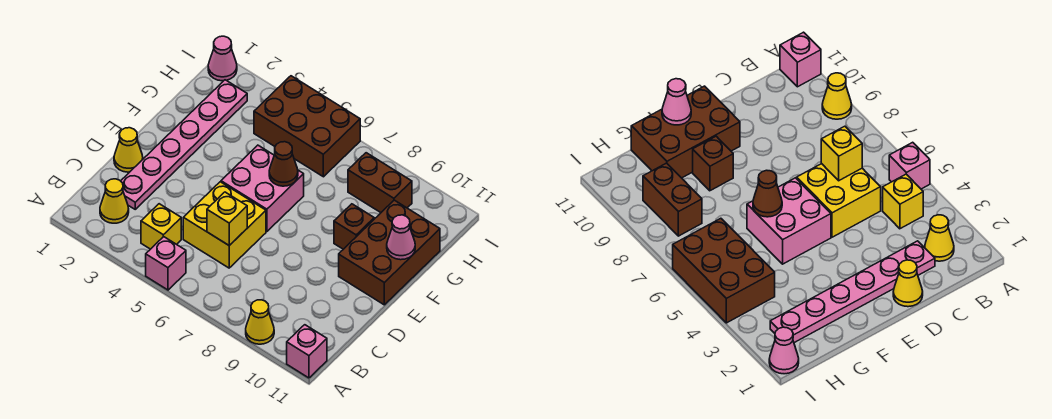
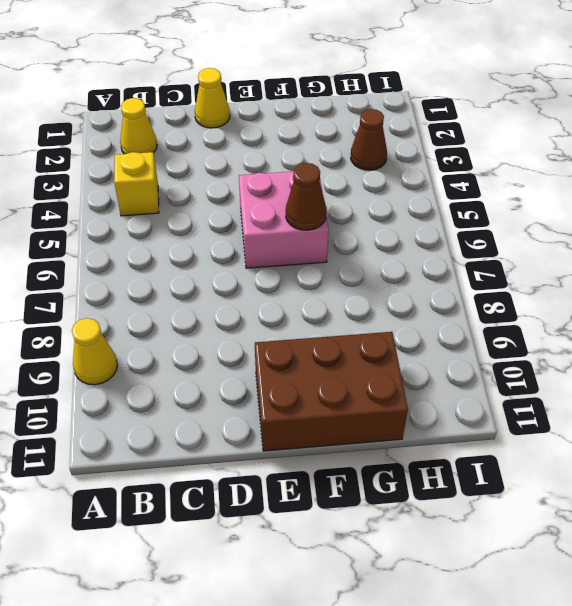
brown cone H3 level 1 -> none
none -> pink brick A5 level 1
none -> pink brick A11 level 1
none -> pink plate C2:H2 level 1

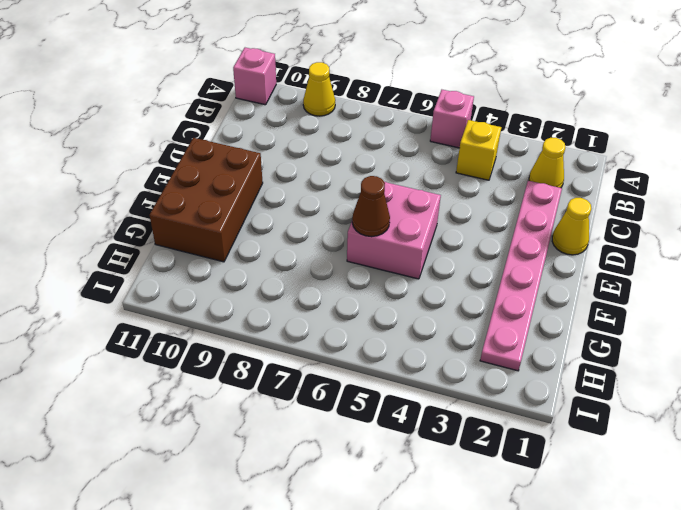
none -> yellow brick C5:D6 level 1
none -> brown brick F9 level 1
none -> brown brick H4:I6 level 1

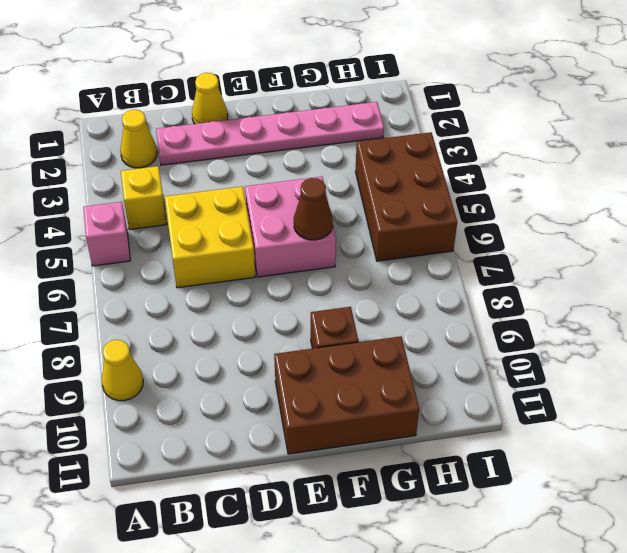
none -> pink brick A11 level 1
none -> brown brick H8:H9 level 1
none -> pink cone I1 level 1

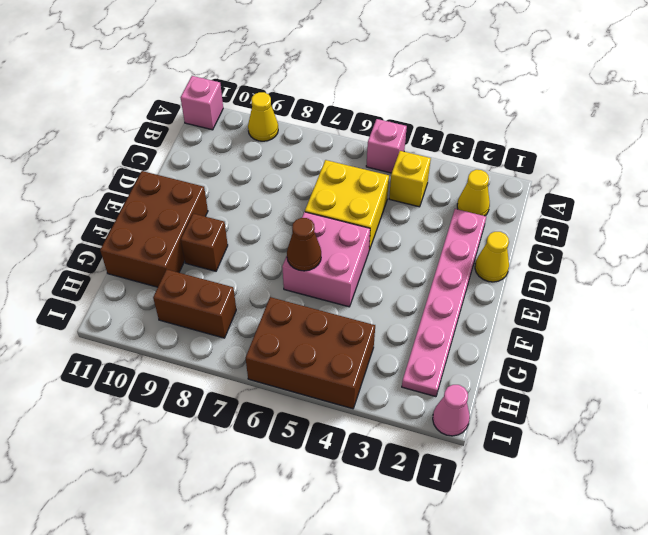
none -> yellow brick C6 level 2
none -> pink cone F11 level 2

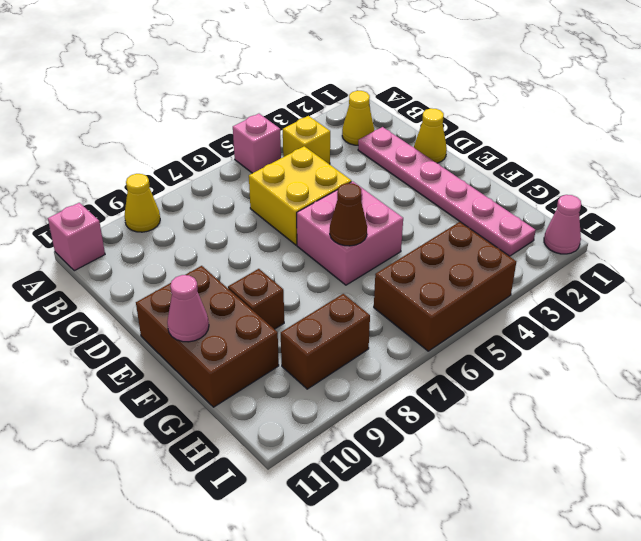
none -> yellow brick C6 level 2

